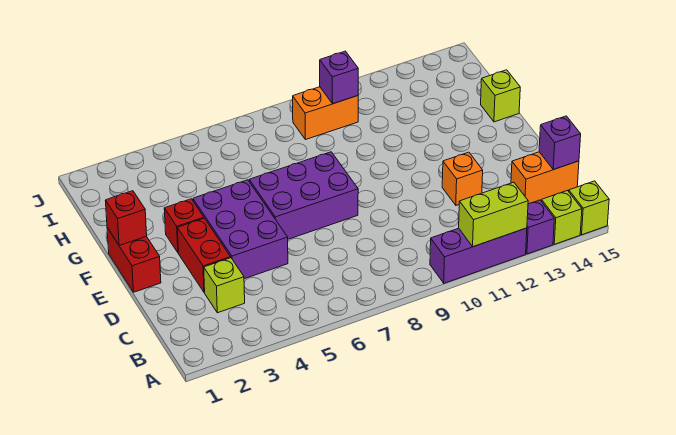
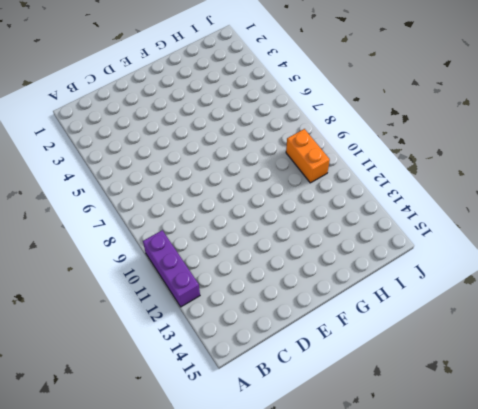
none -> purple brick A13 level 1
none -> lime brick A14 level 1
none -> lime brick A15 level 1

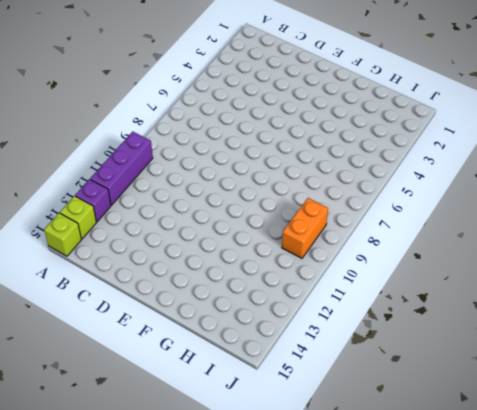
none -> lime brick C3 level 1
none -> orange brick C14:C15 level 1
none -> red brick D3:E3 level 1

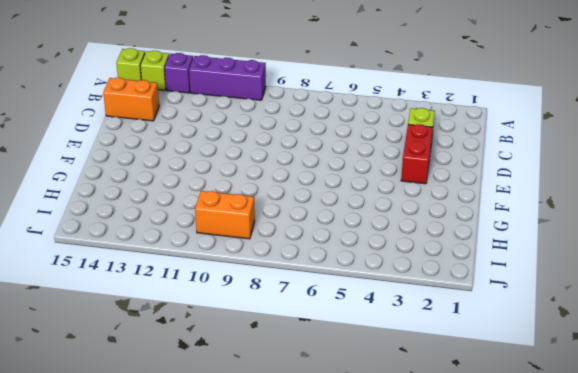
none -> purple brick D4:F5 level 1
none -> orange brick D12 level 1
none -> red brick E1:F1 level 1

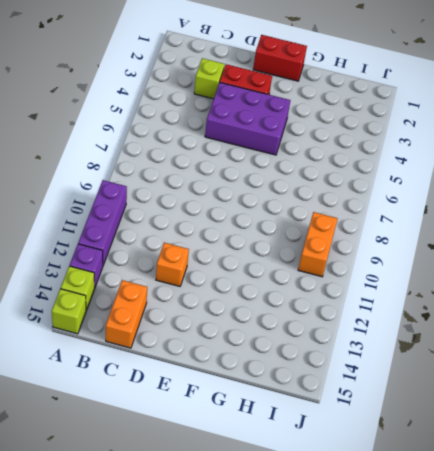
none -> purple brick E6:F8 level 1
none -> red brick F3 level 1
none -> lime brick G15 level 1

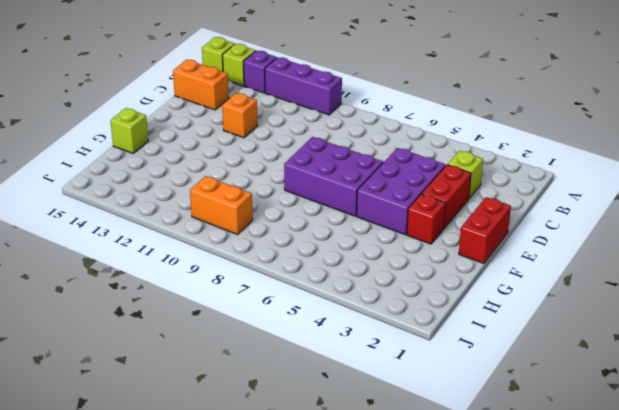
none -> lime brick A11:A12 level 2
none -> purple brick C15 level 2
none -> red brick F1 level 2

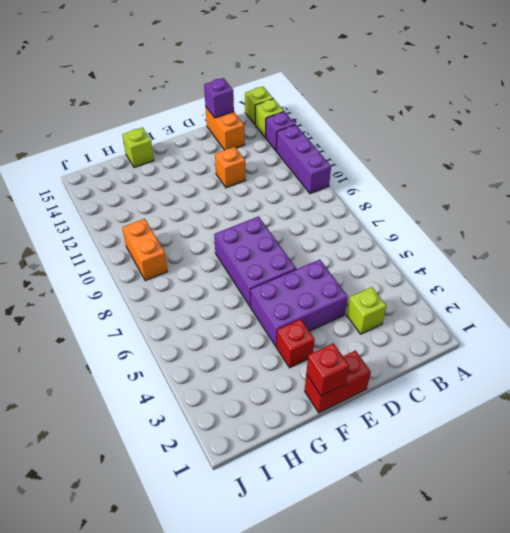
none -> red brick D3:E3 level 1
none -> lime brick A11:A12 level 2
none -> purple brick I10 level 2

